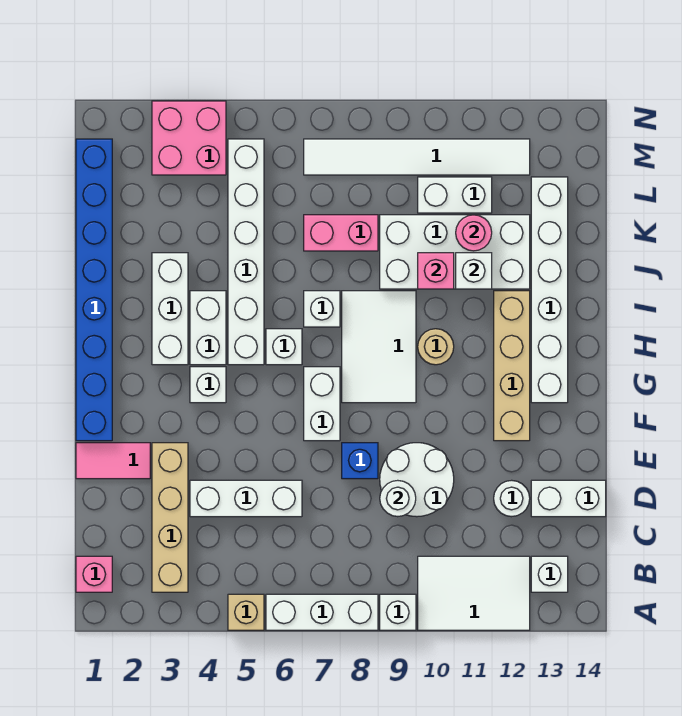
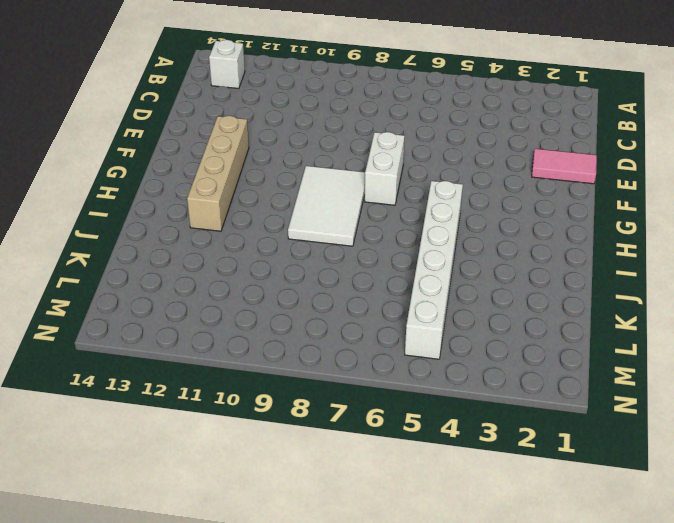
none -> tan brick A5 level 1
none -> white brick A6:A8 level 1
none -> white brick A9 level 1
none -> white tile A10:B12 level 1

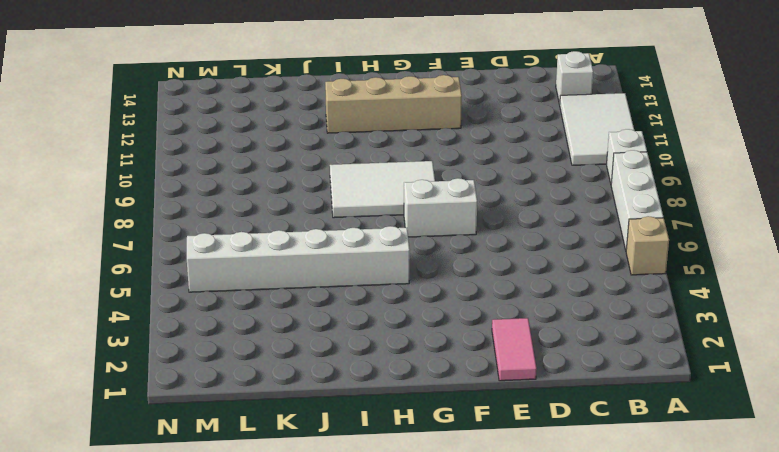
none -> pink brick B1 level 1
none -> tan brick B3:E3 level 1
none -> white brick D4:D6 level 1
none -> white round brick D9:E10 level 1

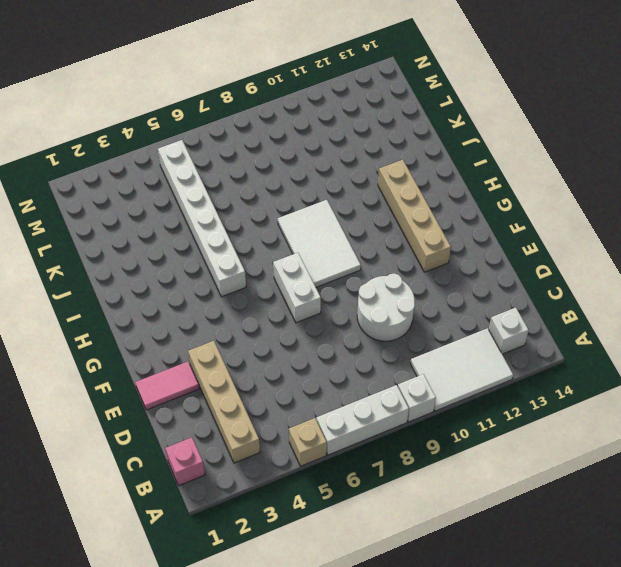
none -> white brick D4:D6 level 1
none -> white round brick D12 level 1
none -> white brick D13:D14 level 1
none -> blue brick E8 level 1

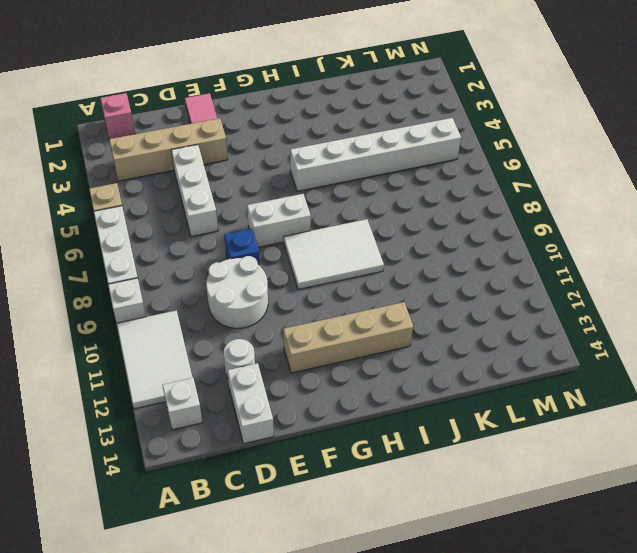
none -> blue brick F1:M1 level 1
none -> white brick G4 level 1
none -> white brick G13:L13 level 1
none -> white brick H3:J3 level 1

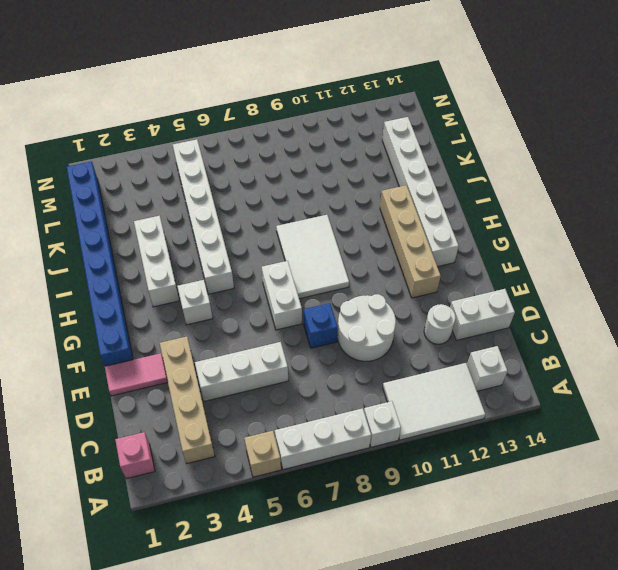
none -> white brick H4:I4 level 1
none -> white brick H6 level 1
none -> tan round brick H10 level 1
none -> white brick I7 level 1

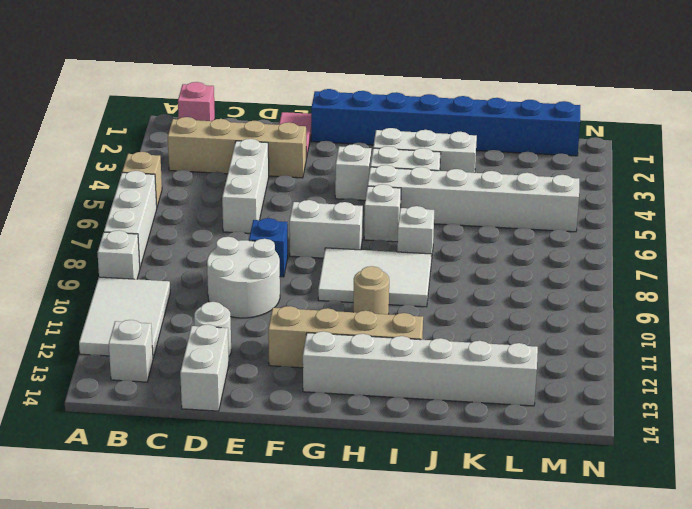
none -> white brick J9:K12 level 1
none -> pink brick K7:K8 level 1
none -> white brick L10:L11 level 1
none -> pink brick M3:N4 level 1

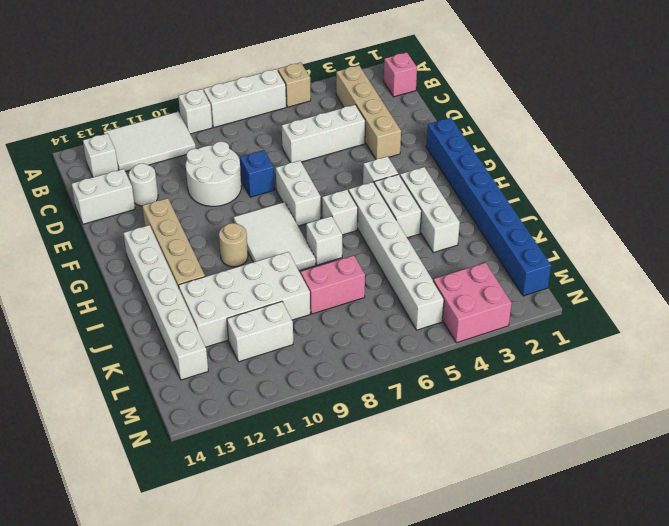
none -> pink tile E1:E2 level 1
none -> white tile M7:M12 level 1
none -> white round brick D9 level 2
none -> pink brick J10 level 2

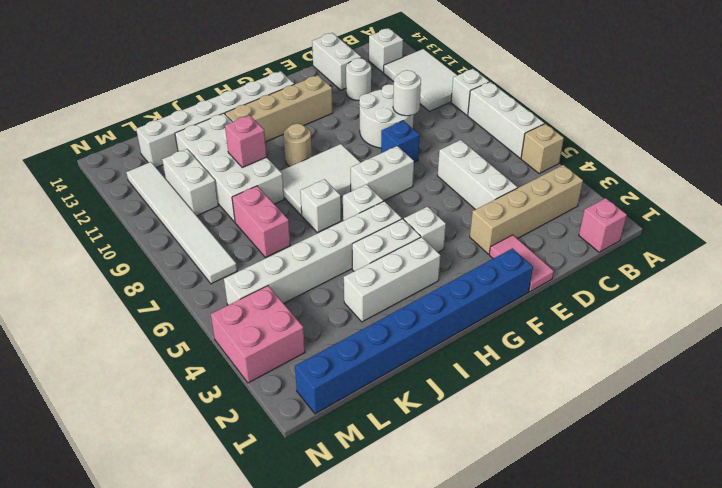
none -> white brick J11 level 2
none -> pink round brick K11 level 2

